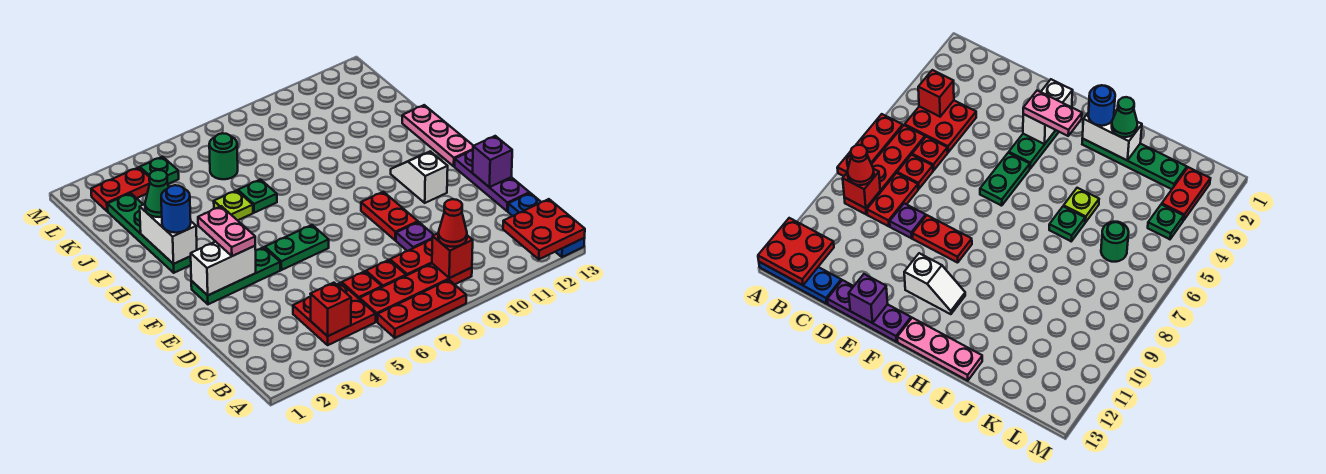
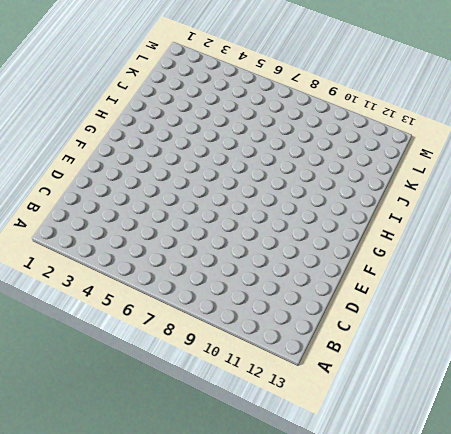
none -> red plate A6:A8 level 1
none -> blue plate A13:C13 level 1
none -> red plate B4:C5 level 1
none -> red plate B6:B9 level 1

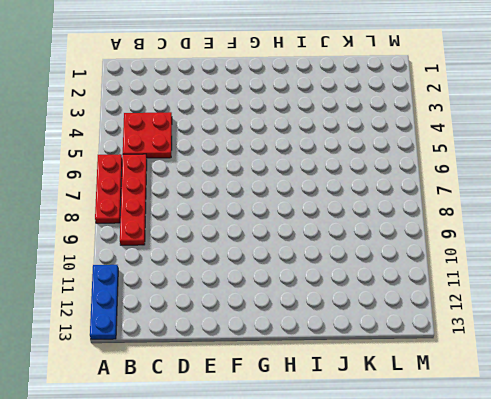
blue plate A11:A13 level 1 -> blue plate A13:C13 level 1
none -> red plate C6 level 1
none -> red plate C7 level 1
none -> red plate C8:C9 level 1
none -> purple plate D9 level 1

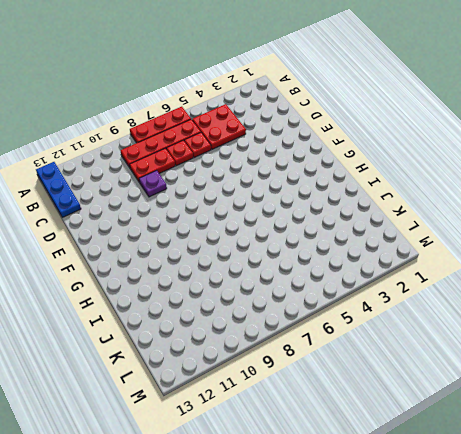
none -> purple plate D13:F13 level 1
none -> red plate E9:F9 level 1
none -> green plate F2:F4 level 1
none -> green plate F5:F6 level 1

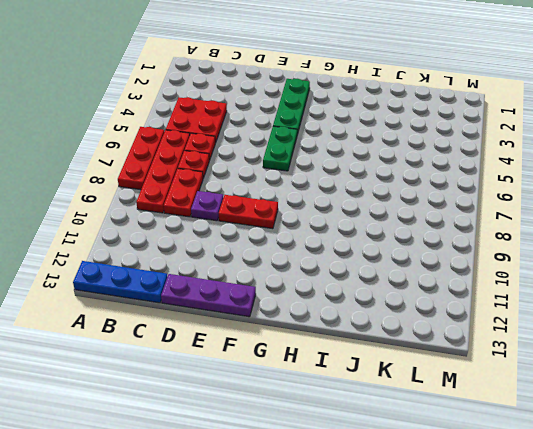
none -> white slope F11:G11 level 1 top F
none -> pink plate G13:I13 level 1
none -> green plate H2:K2 level 1
none -> lime plate I5 level 1

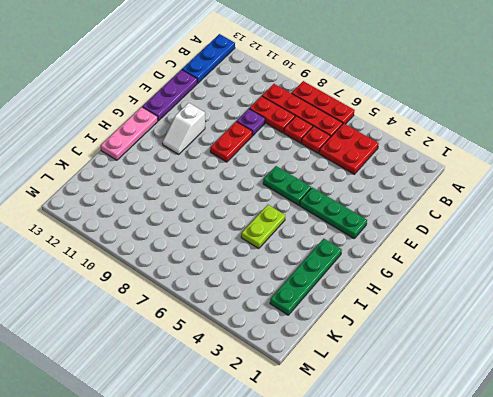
lime plate H5:I5 level 1 -> lime plate I5 level 1
none -> green plate I6 level 1
none -> green round brick K6 level 1
none -> red plate L2:L3 level 1
none -> green plate L4 level 1

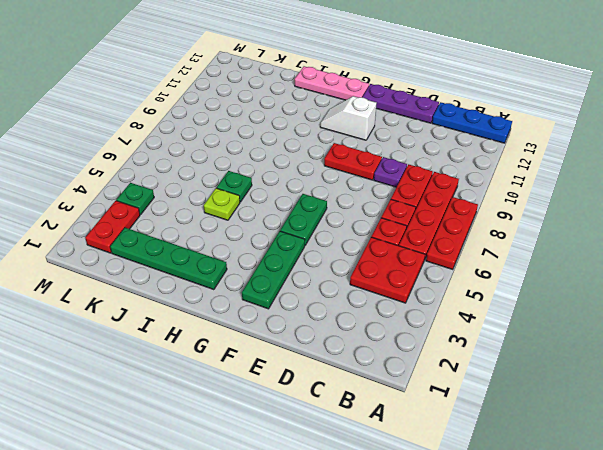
none -> green round brick K6 level 1
none -> red plate A12:B13 level 2
none -> red brick B4 level 2
none -> red brick B9 level 2

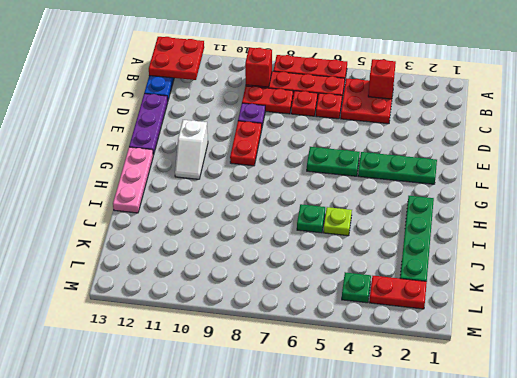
none -> green round brick K6 level 1
none -> purple brick E13 level 2
none -> white brick F2:F3 level 2
none -> white brick H2:I2 level 2

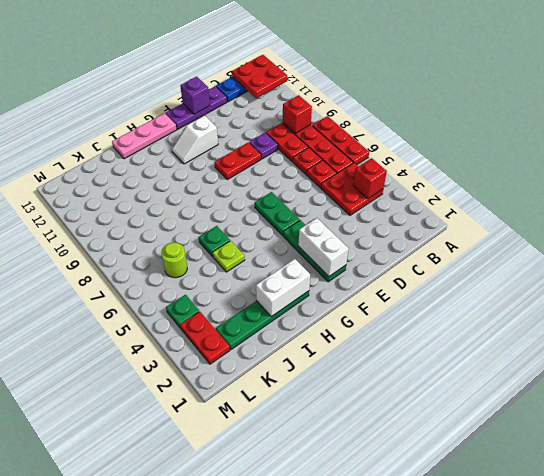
lime round brick K6 level 1 -> green round brick K6 level 1
none -> red cone B9 level 3
none -> pink plate F3:G3 level 3
none -> blue round brick H2 level 3
none -> green cone I2 level 3

